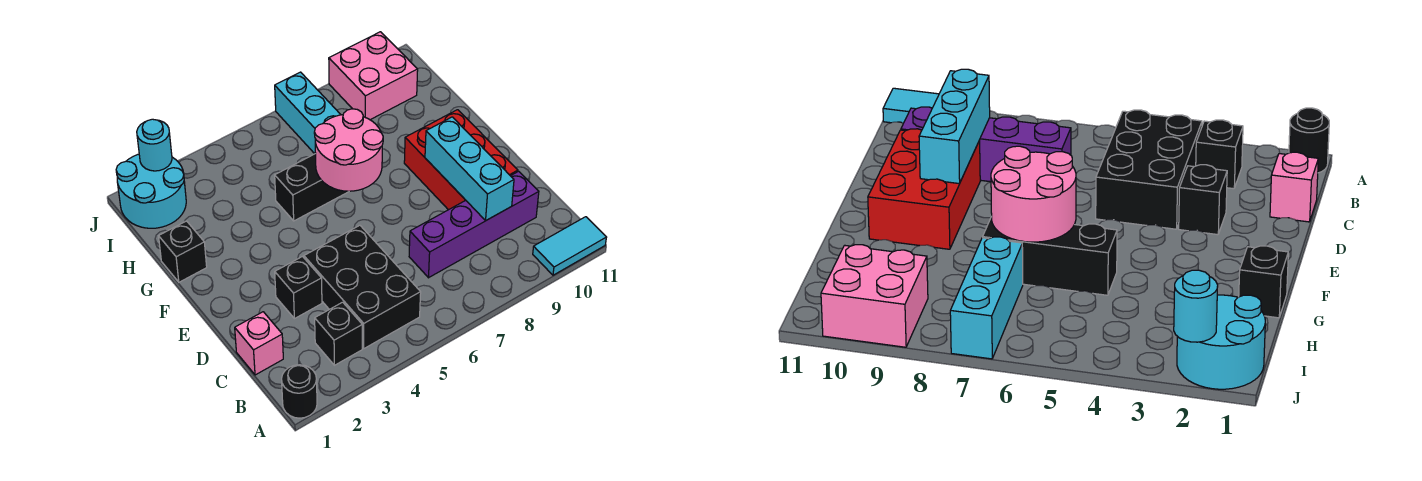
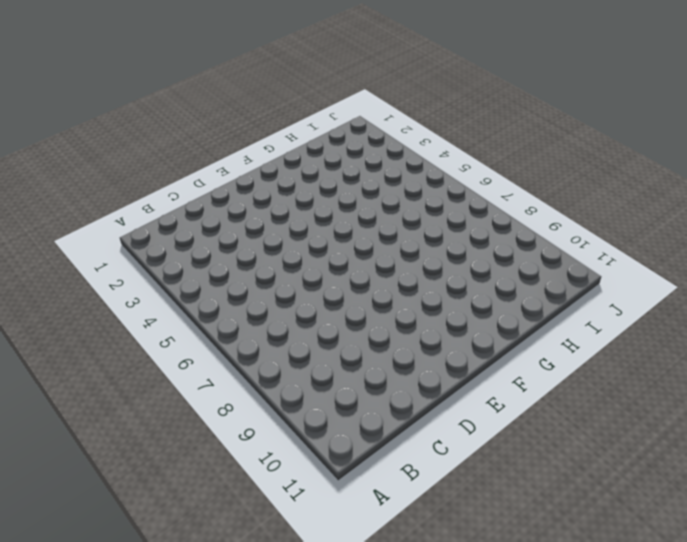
none -> black round brick A1 level 1
none -> cyan tile A10:A11 level 1
none -> black brick B3 level 1

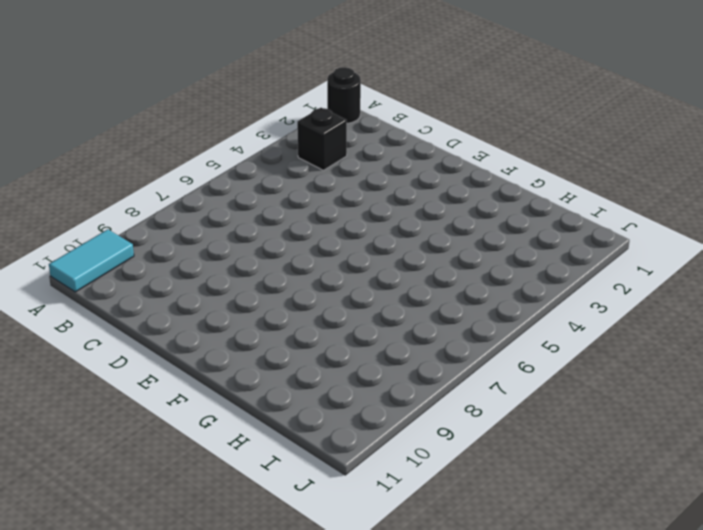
none -> black brick B4:D5 level 1
none -> pink brick C1 level 1
none -> purple brick C7:C10 level 1

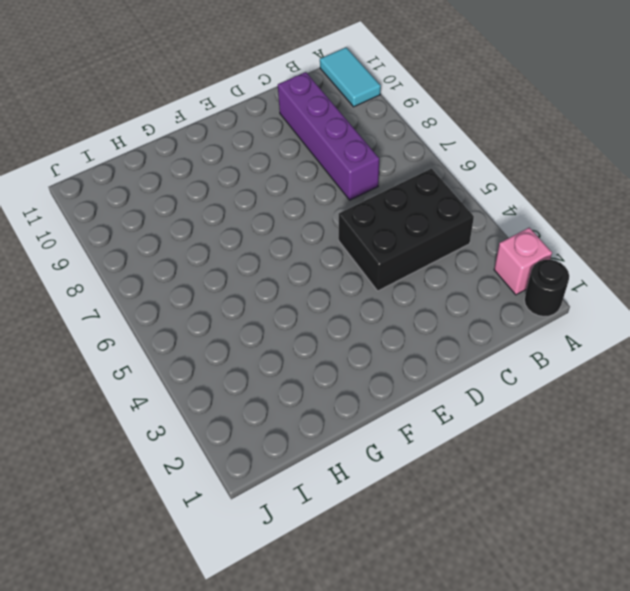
pink brick A2 level 1 -> pink brick C1 level 1
none -> black brick B3 level 1
none -> black brick D3 level 1
none -> red brick D9:F10 level 1

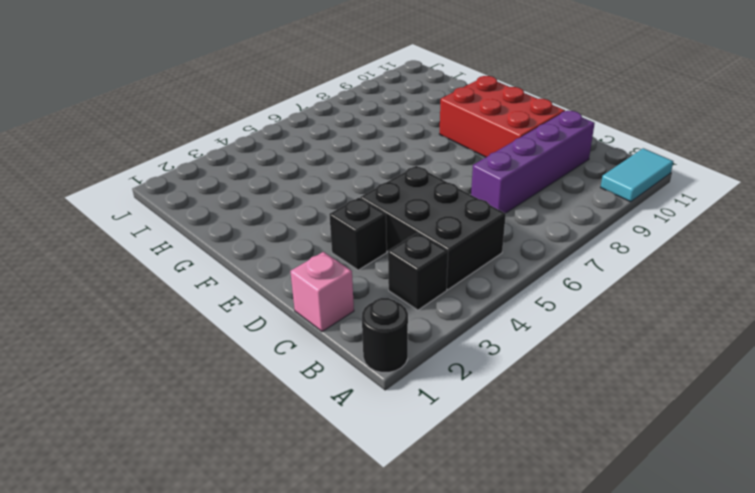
none -> black brick G1 level 1
none -> black brick G5:G7 level 1
none -> cyan brick H7:J7 level 1

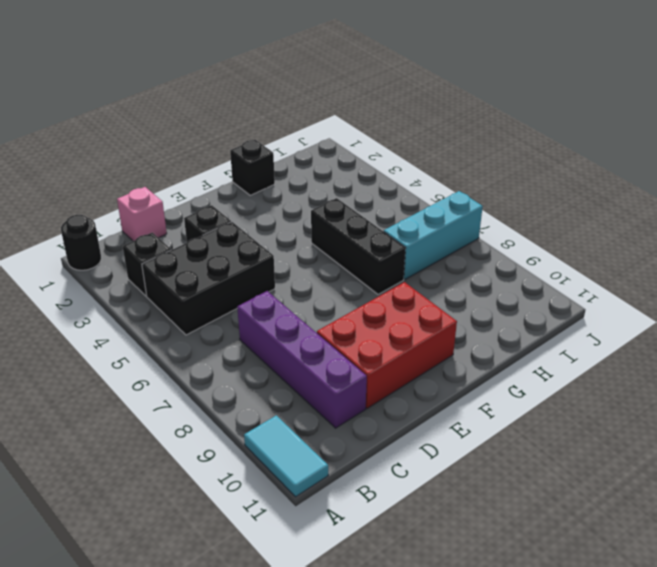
none -> cyan round brick I1:J2 level 1
none -> pink brick I9:J10 level 1
none -> cyan brick C9:E9 level 2

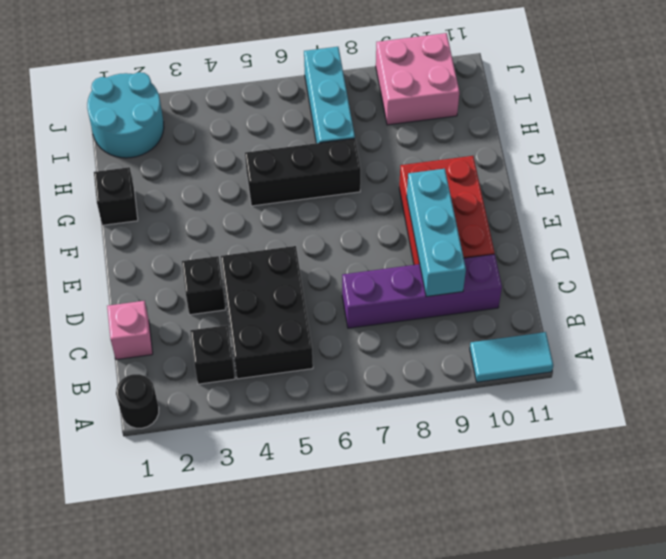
none -> pink round brick F6:G7 level 2
none -> cyan round brick J2 level 2

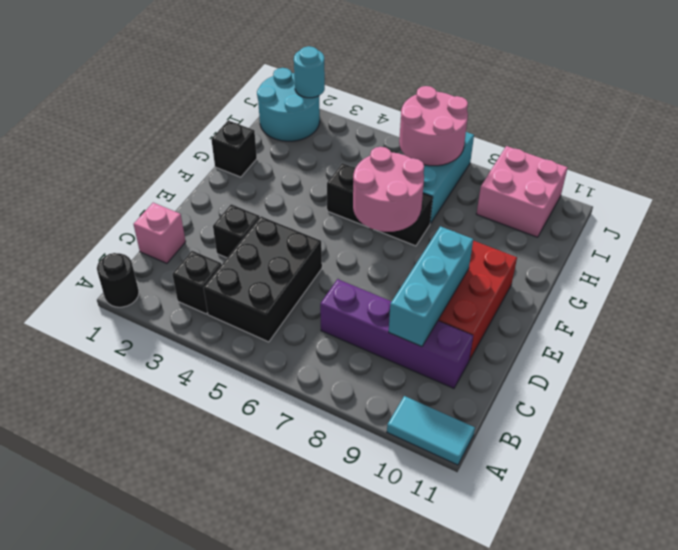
pink round brick I6:J7 level 2 -> none

